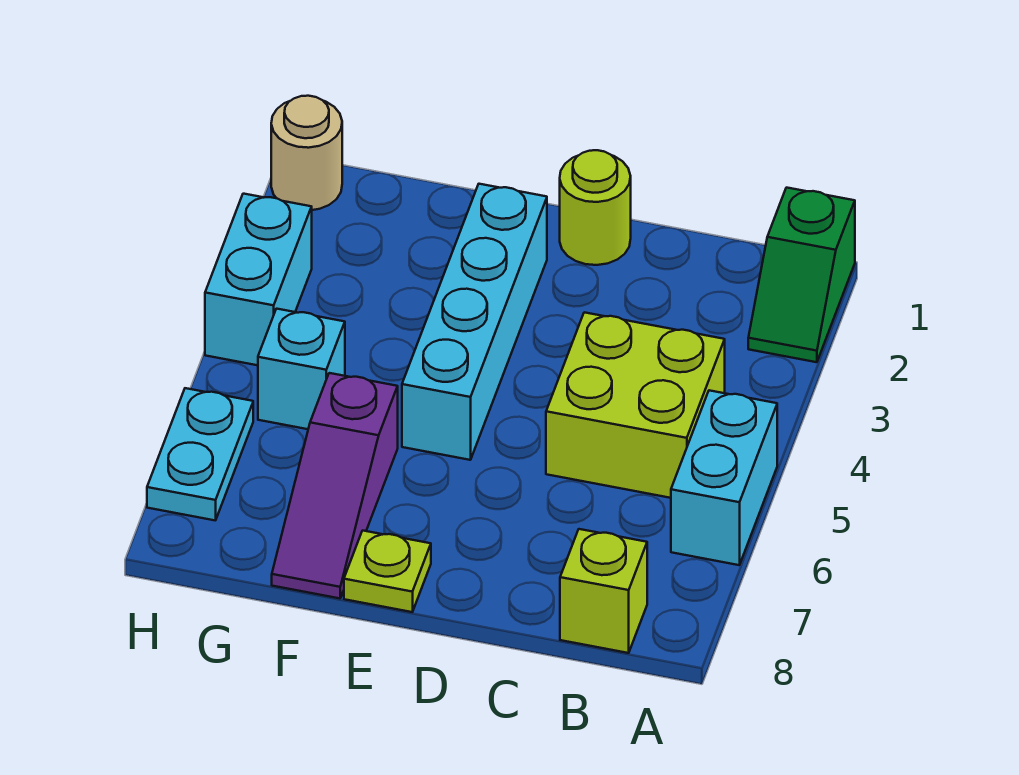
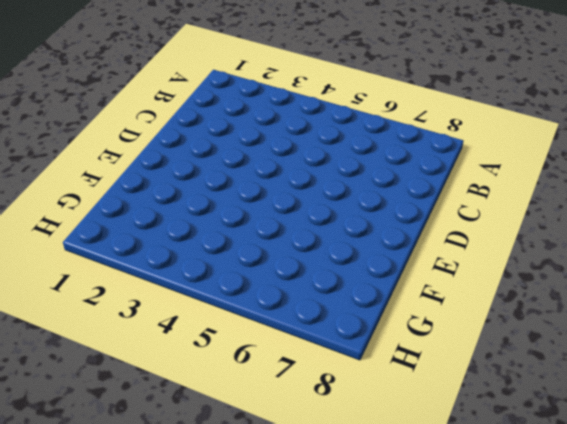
none -> green slope A1:A2 level 1 top 1
none -> cyan brick A5:A6 level 1
none -> lime brick B4:C5 level 1

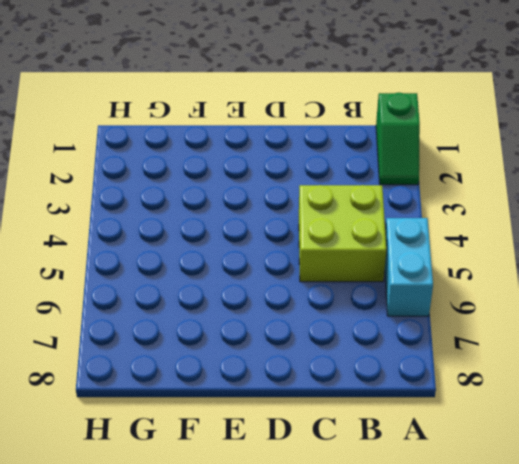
none -> lime brick B8 level 1
none -> lime round brick D1 level 1
none -> cyan brick E2:E5 level 1

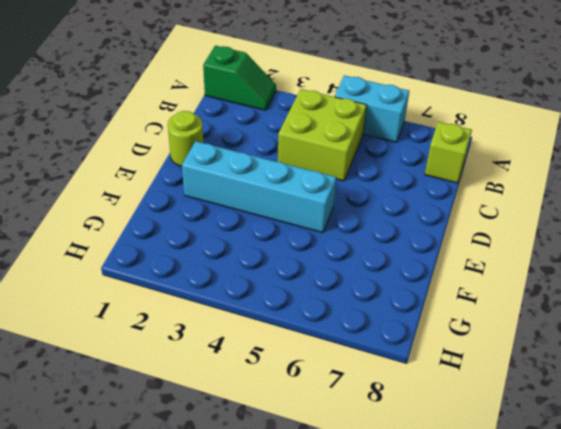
none -> lime plate E8 level 1
none -> purple slope F6:F8 level 1 top 6
none -> cyan brick G5 level 1

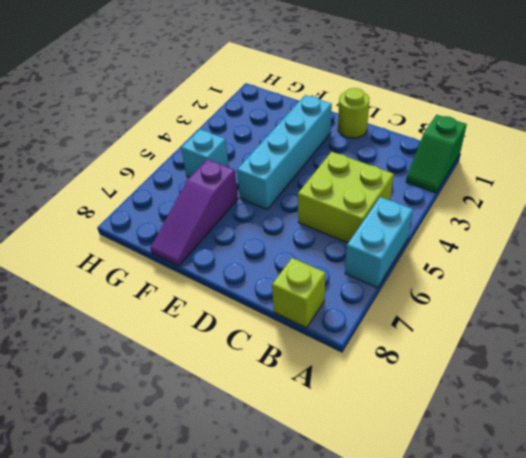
none -> lime plate E8 level 1
none -> tan round brick H1 level 1
none -> cyan brick H3:H4 level 1

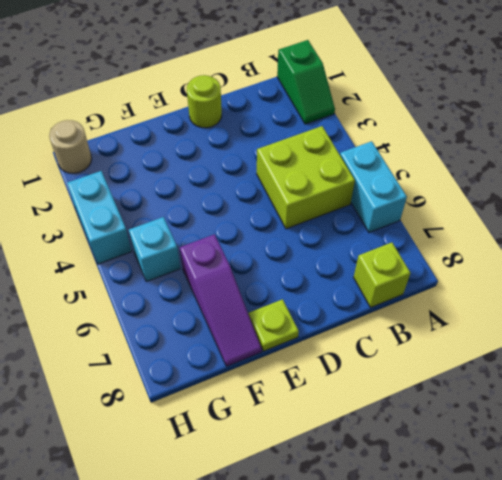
none -> cyan brick E2:E5 level 1
none -> cyan plate H6:H7 level 1

